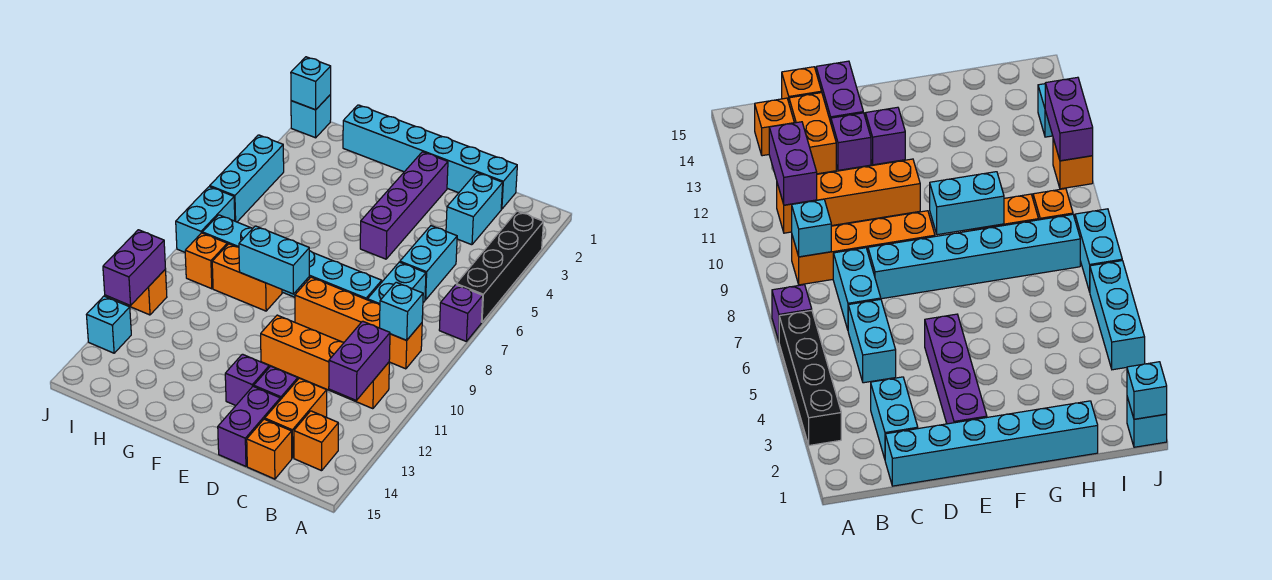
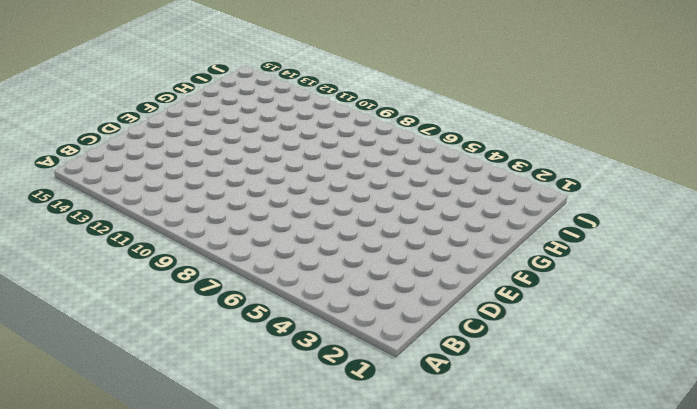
none -> black brick A3:A6 level 1
none -> purple brick A7 level 1
none -> orange brick B9:E9 level 1

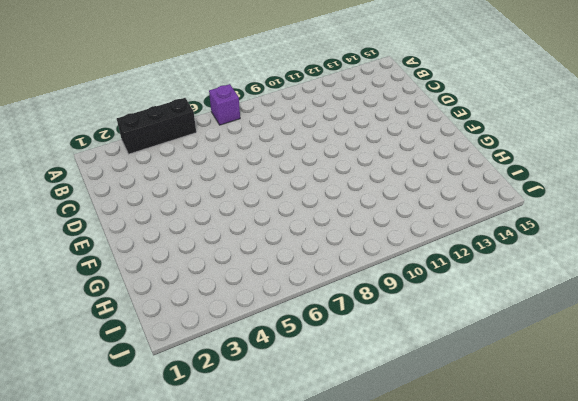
black brick A3:A5 level 1 -> black brick A3:A6 level 1
none -> orange brick B9:E9 level 1
none -> orange brick B11:E11 level 1
none -> orange brick B14 level 1

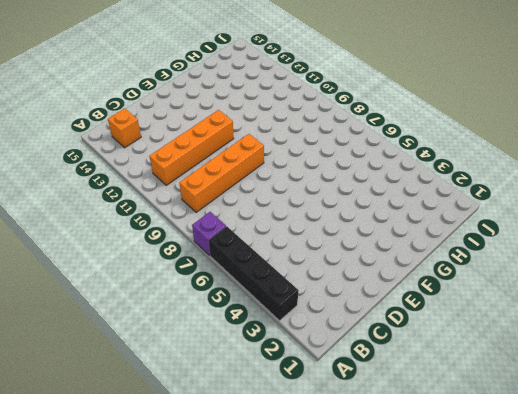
none -> cyan brick C1:H1 level 1
none -> cyan brick C2:C3 level 1
none -> cyan brick C5:C6 level 1

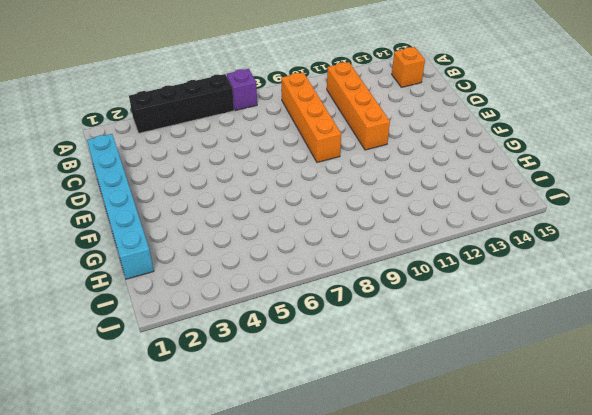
none -> cyan brick C2:C3 level 1
none -> cyan brick C5:C6 level 1
none -> cyan brick C7:C8 level 1

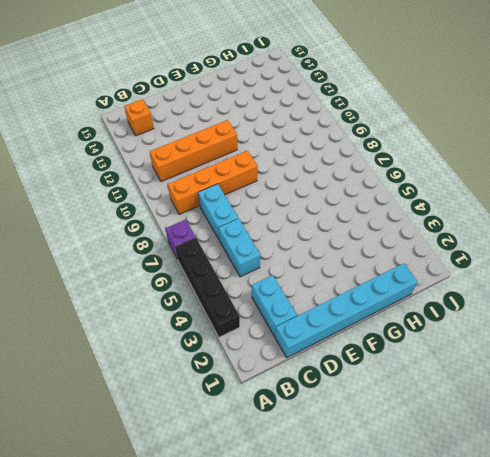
none -> orange brick C13:C14 level 1
none -> orange brick C15 level 1
none -> cyan brick D8:I8 level 1

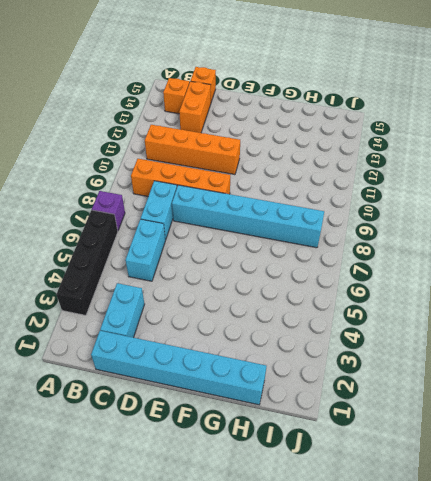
none -> purple brick D13 level 1
none -> purple brick D14:D15 level 1
none -> purple brick E2:E5 level 1

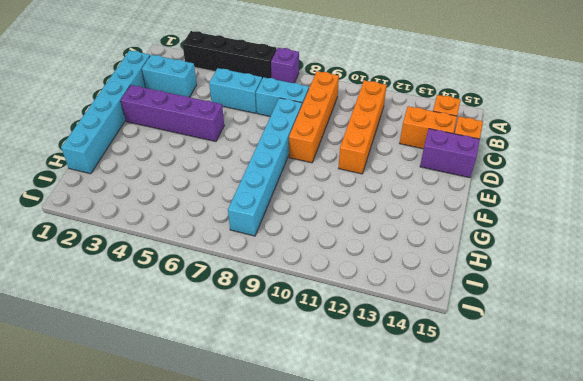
none -> purple brick D13 level 1
none -> purple brick E13 level 1
none -> orange brick G9:H9 level 1

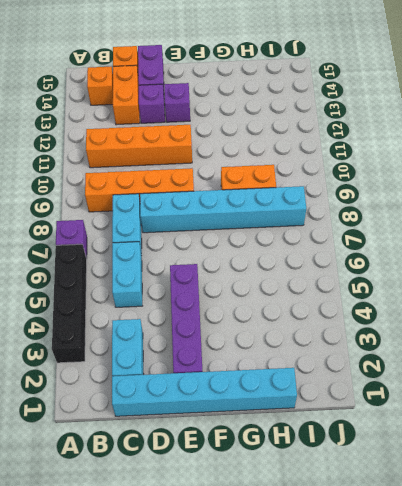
none -> orange brick I9 level 1
none -> cyan brick J1 level 1
none -> cyan brick J4:J6 level 1

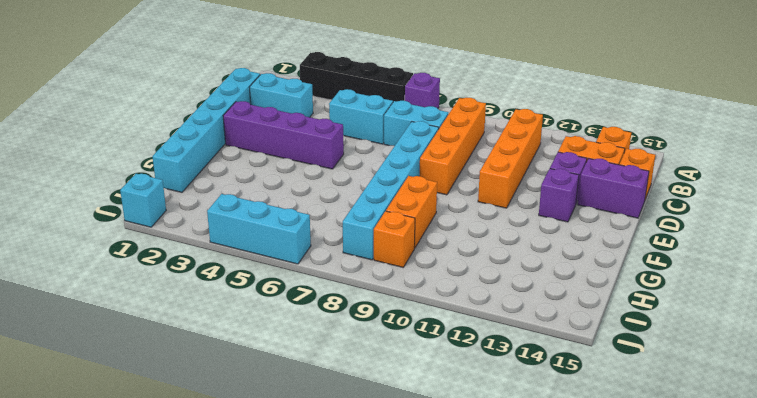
none -> cyan brick J7:J8 level 1
none -> orange brick J11 level 1
none -> cyan brick J13 level 1

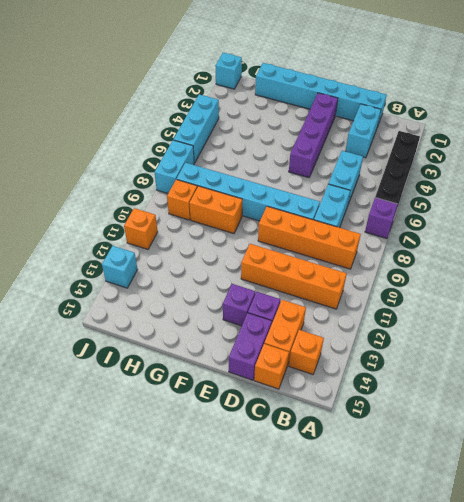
none -> cyan brick B9 level 2
none -> purple brick B11:B12 level 2
none -> cyan brick F9:G9 level 2

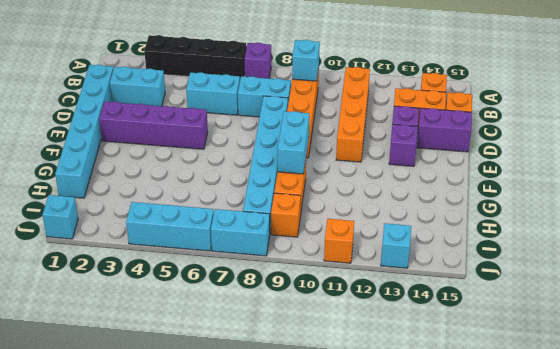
none -> purple brick B11:B12 level 2
none -> cyan brick J1 level 2
none -> purple brick J11:J12 level 2

